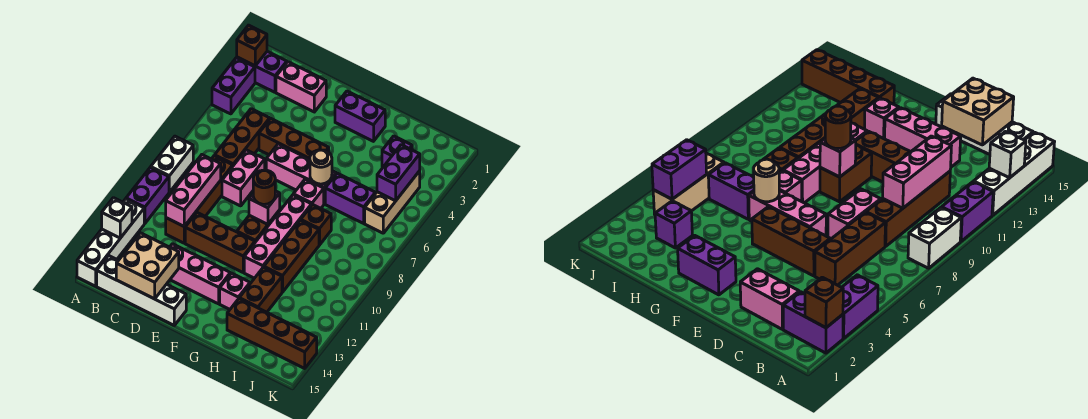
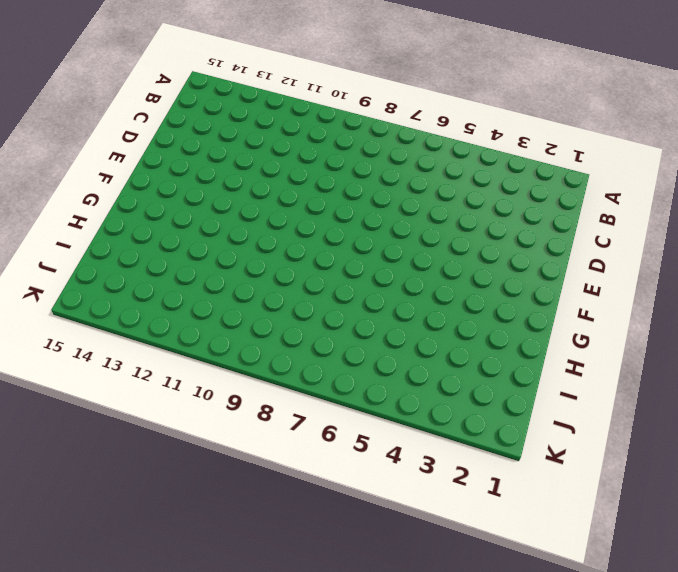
none -> purple brick A2:B2 level 1
none -> purple brick A3:A4 level 1
none -> white brick A8:A9 level 1
none -> purple brick A10:A11 level 1

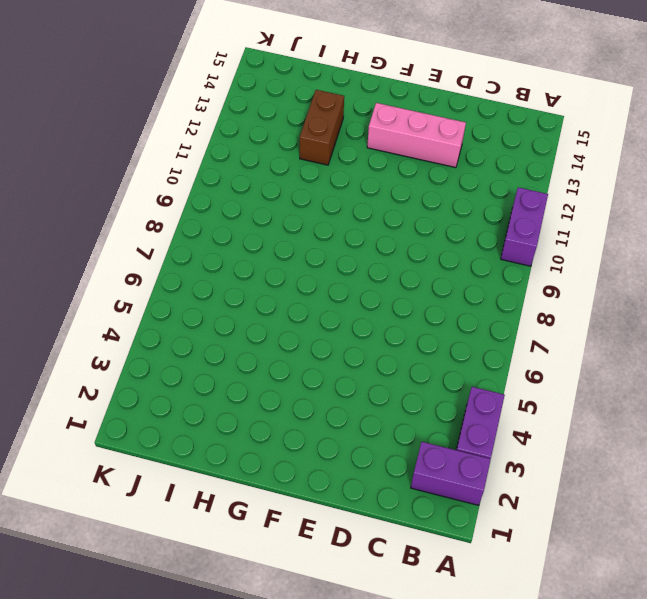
none -> white brick A8:A9 level 1
none -> white brick A12:A15 level 1
none -> white brick B15:E15 level 1
none -> pink brick C2:D2 level 1

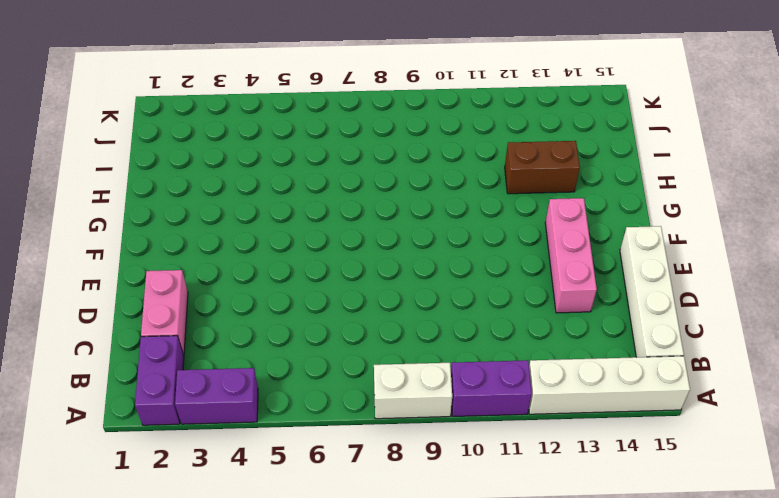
none -> brown brick C5:C7 level 1
none -> brown brick C8:C11 level 1
none -> brown brick D5:F5 level 1
none -> pink brick D7:D8 level 1

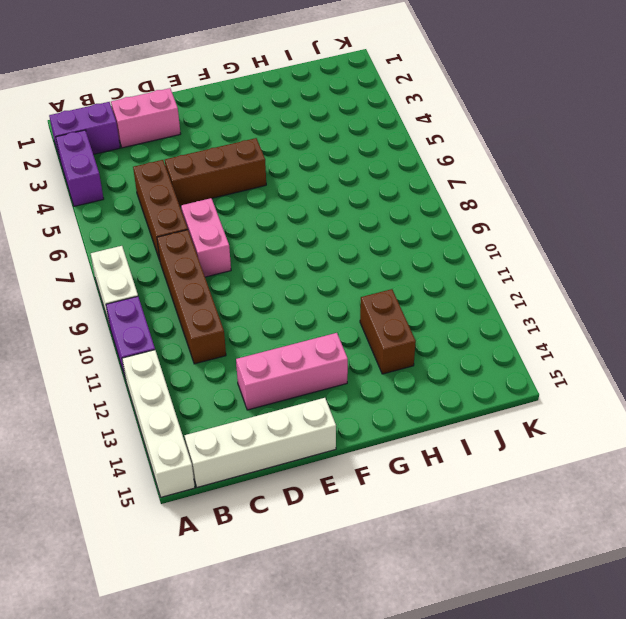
none -> brown brick D11:F11 level 1
none -> pink brick E6:G6 level 1
none -> purple brick F2:G2 level 1
none -> brown brick F9:F10 level 1

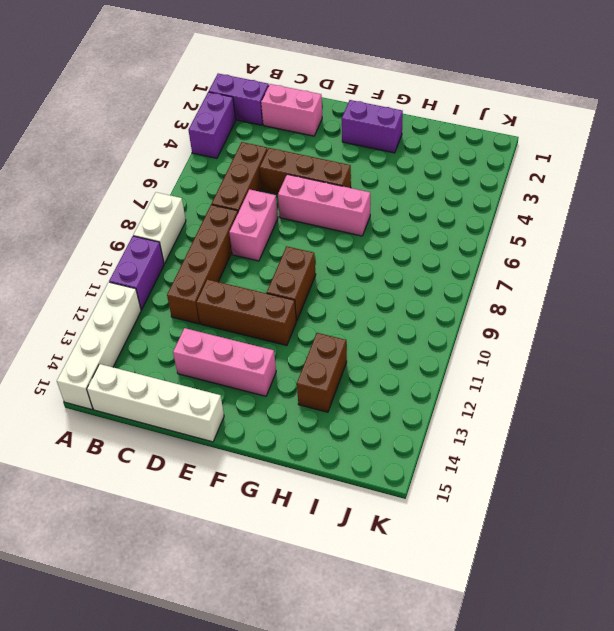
none -> pink brick G7 level 1
none -> pink brick G8:G11 level 1
none -> pink brick G13 level 1
none -> purple brick H6:I6 level 1

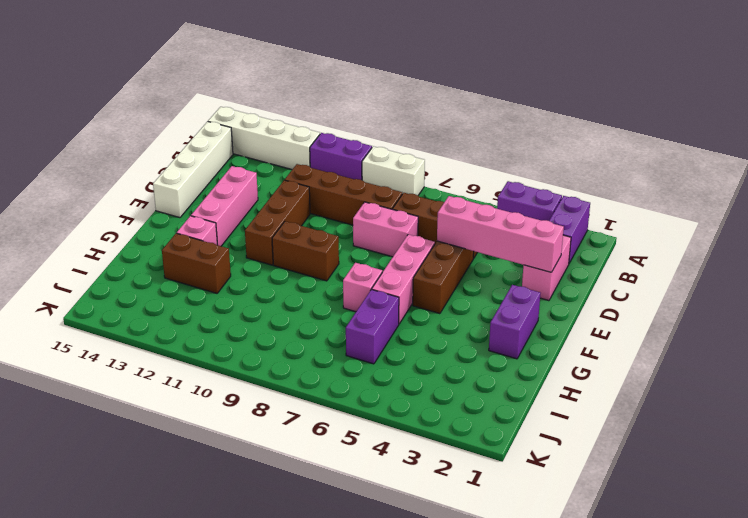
pink brick D2:D5 level 2 -> pink brick G8:G11 level 1
none -> brown brick H8 level 1
none -> brown brick H9:H11 level 1
none -> brown brick H14:K14 level 1
none -> purple brick I3 level 1

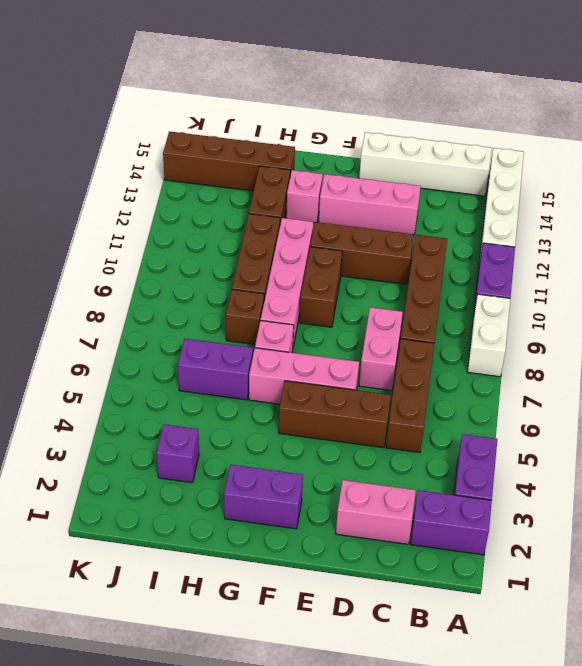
none -> tan brick J4:J6 level 1
none -> brown brick A2 level 2
none -> white brick A13 level 2
none -> pink brick C9:C11 level 2

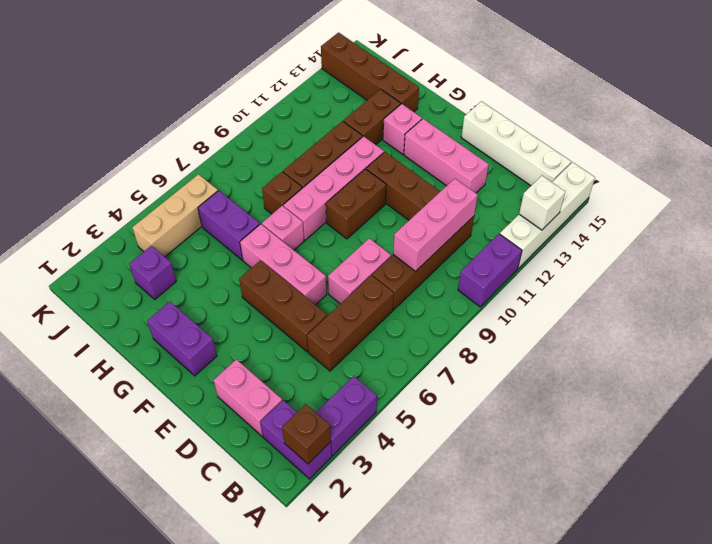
none -> white brick A8:A9 level 1
none -> tan brick C14:D15 level 2
none -> pink brick F9 level 2
none -> tan round brick G6 level 2

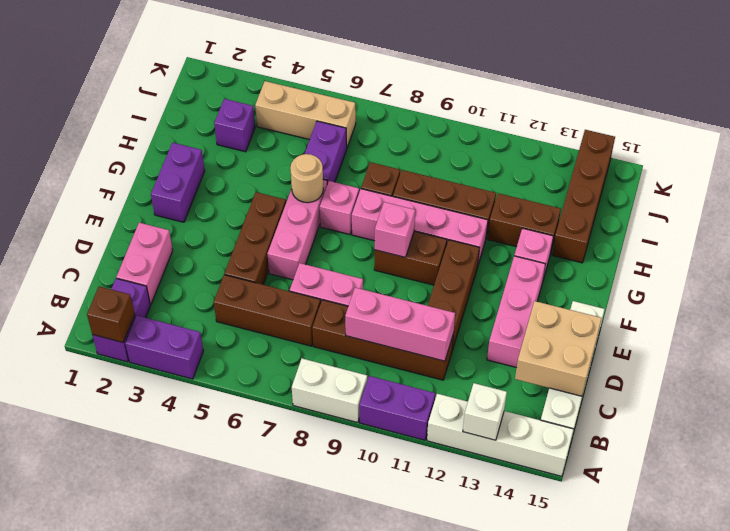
none -> purple brick J4:J5 level 2
none -> brown round brick F9 level 3

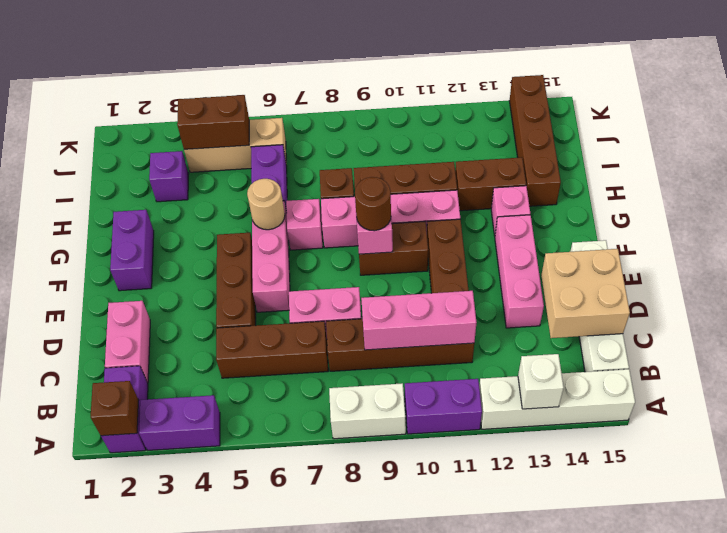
brown brick J4:J5 level 2 -> purple brick J4:J5 level 2

